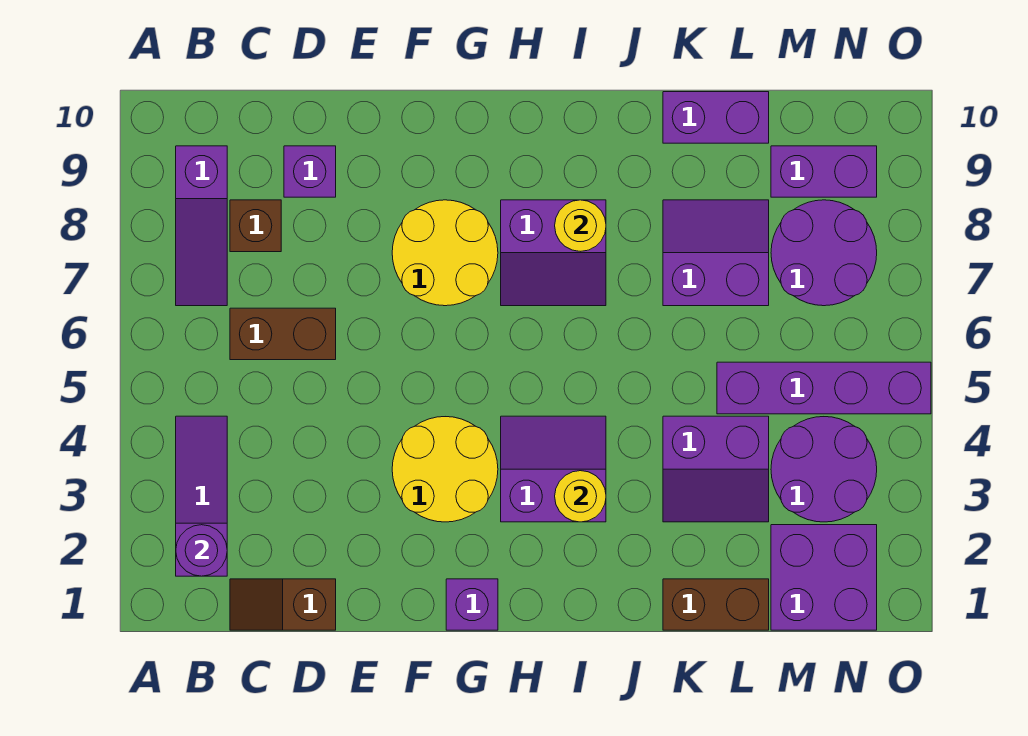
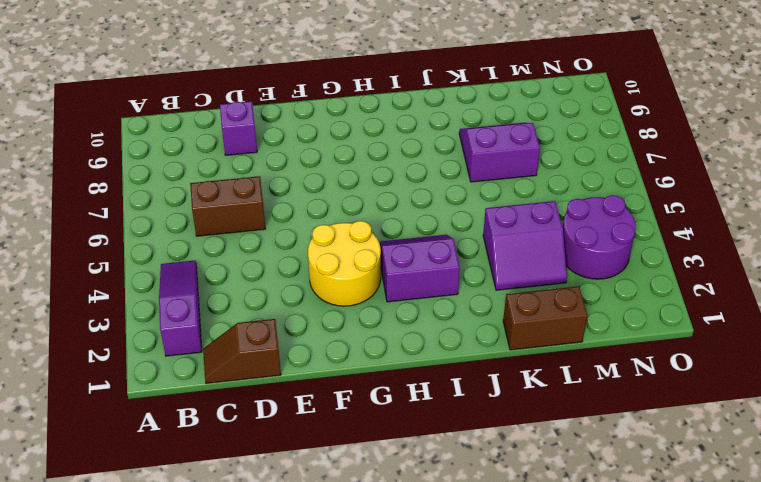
none -> purple slope B7:B9 level 1 top 9
none -> brown brick C8 level 1
none -> yellow round brick F7:G8 level 1

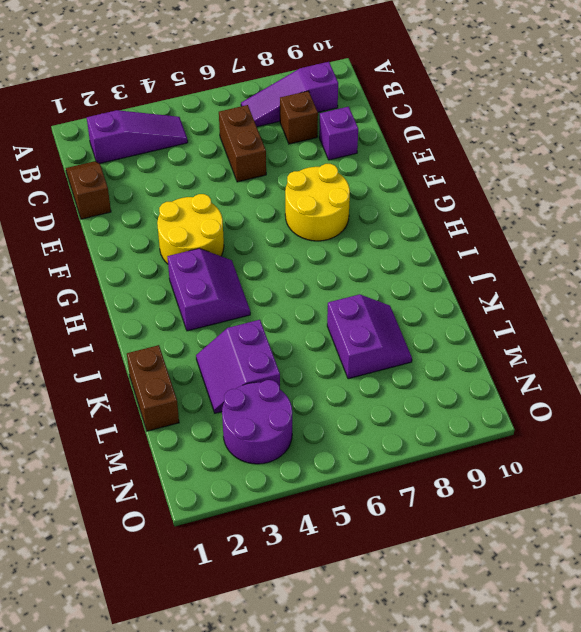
none -> purple brick G1 level 1
none -> purple slope H7:I8 level 1 top 8
none -> purple brick K10:L10 level 1

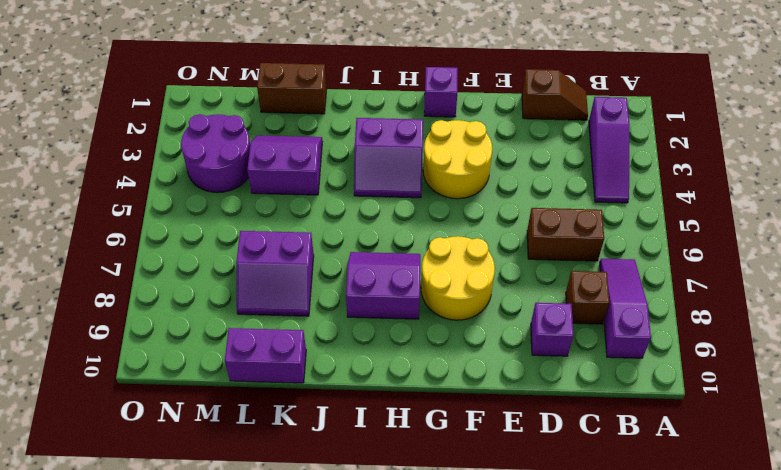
none -> purple brick L5:O5 level 1
none -> purple brick M1:N2 level 1
none -> purple round brick M7:N8 level 1

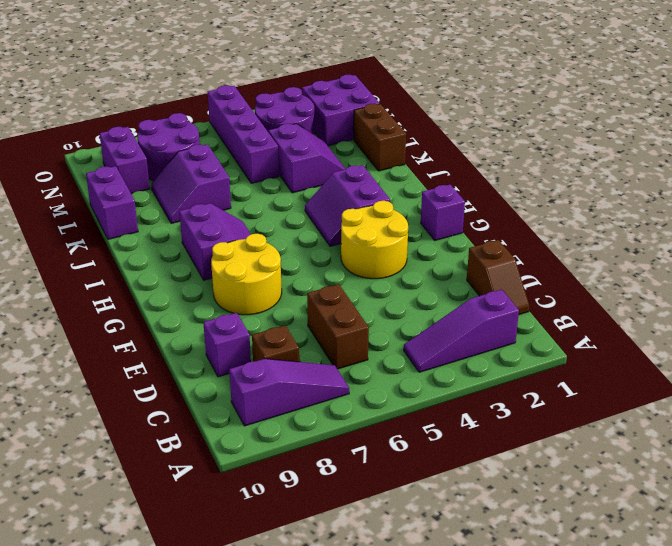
none -> purple round brick B2 level 2
none -> yellow round brick I3 level 2
none -> yellow round brick I8 level 2

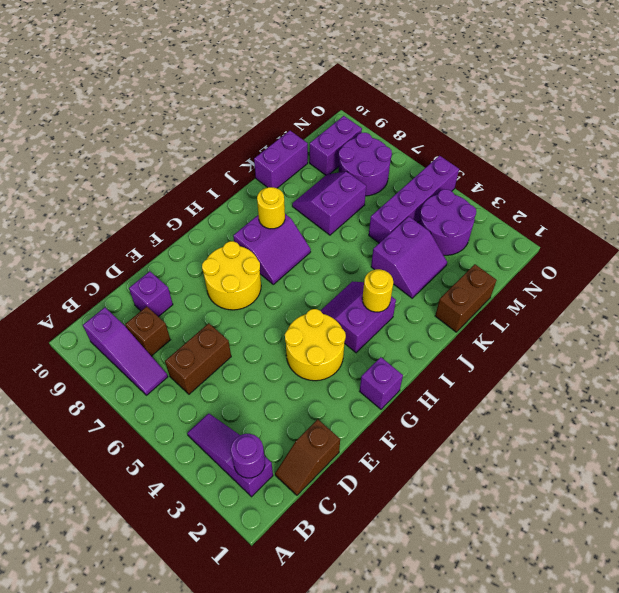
none -> purple brick M1:N2 level 1

